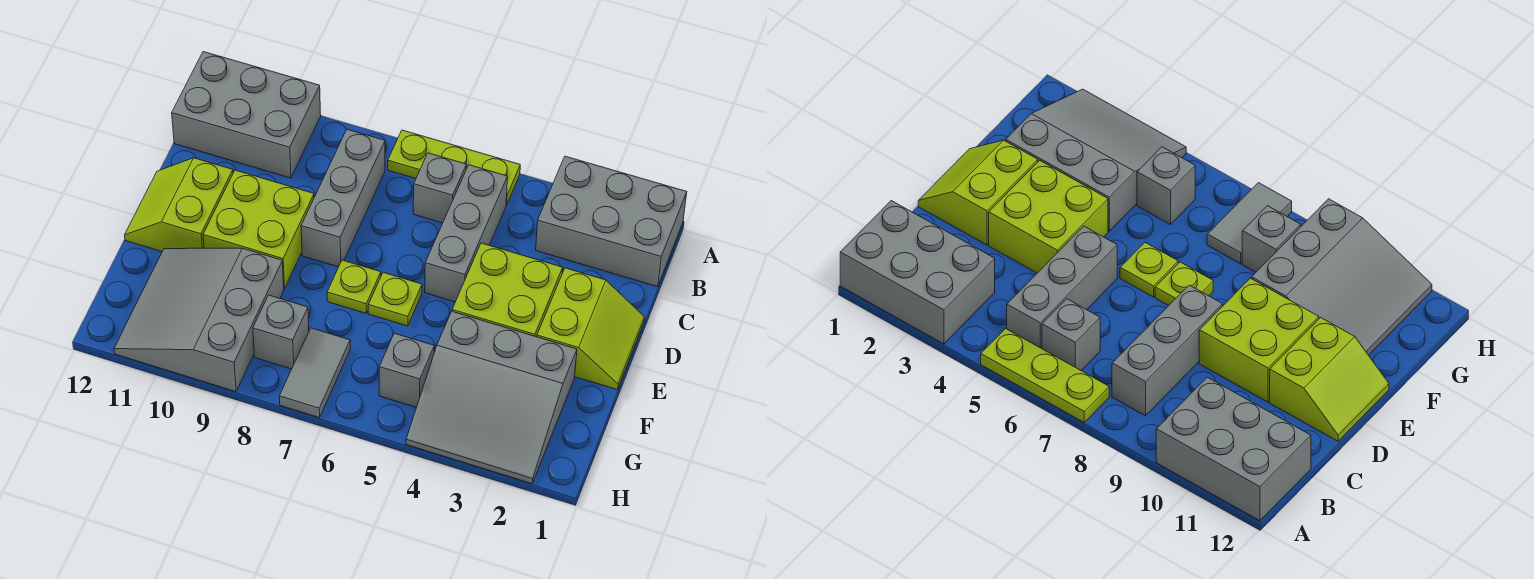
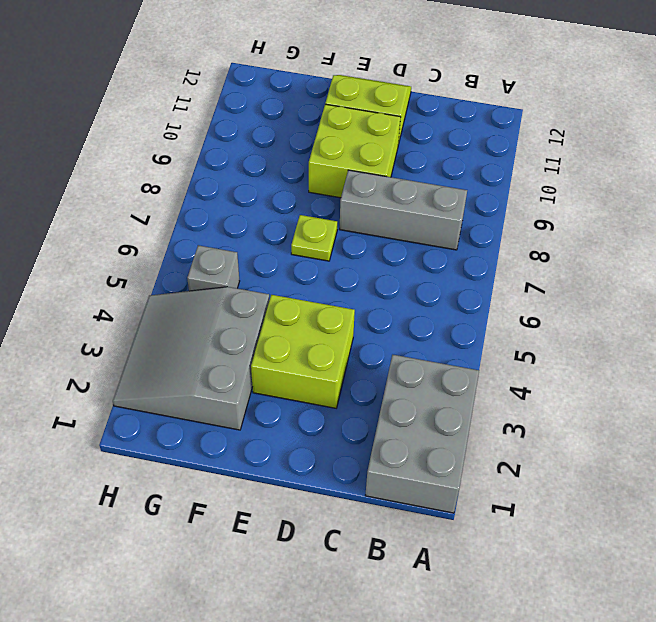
none -> lime plate A5:A7 level 1
none -> grey brick A10:B12 level 1
none -> grey brick B5:D5 level 1

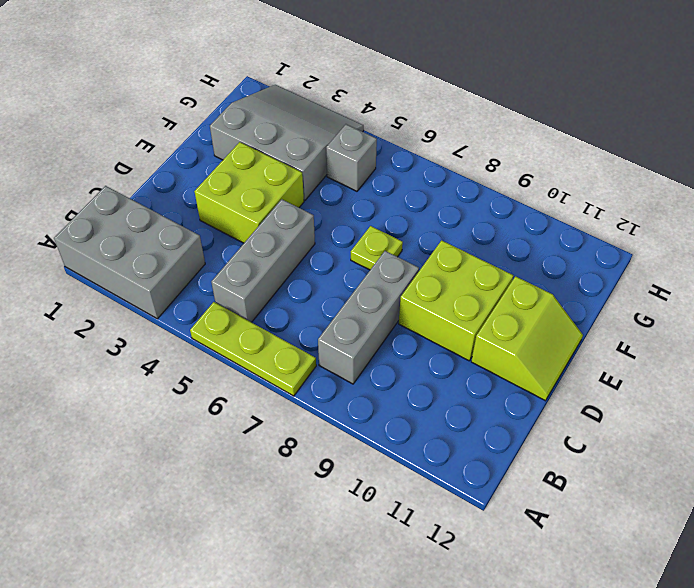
none -> grey brick A10:B12 level 1
none -> grey brick B6 level 1
none -> lime slope D1:E2 level 1 top 2

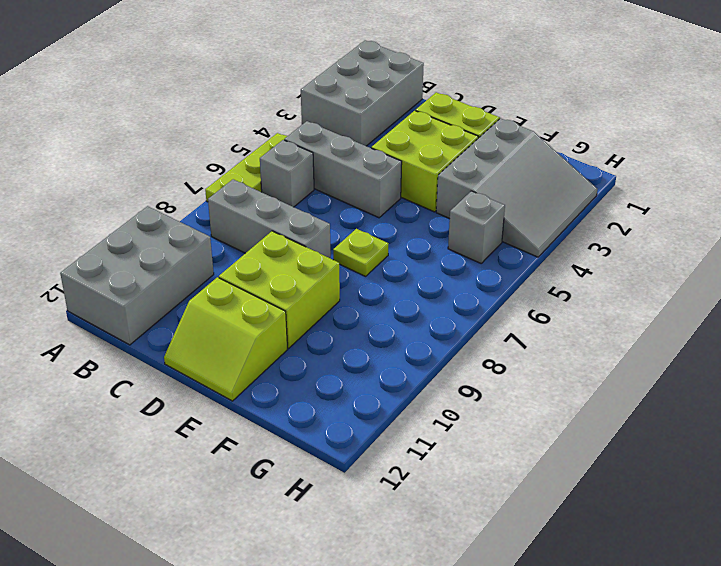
none -> lime plate E6 level 1
none -> grey slope F9:H11 level 1 top 9
none -> grey tile G7:H7 level 1

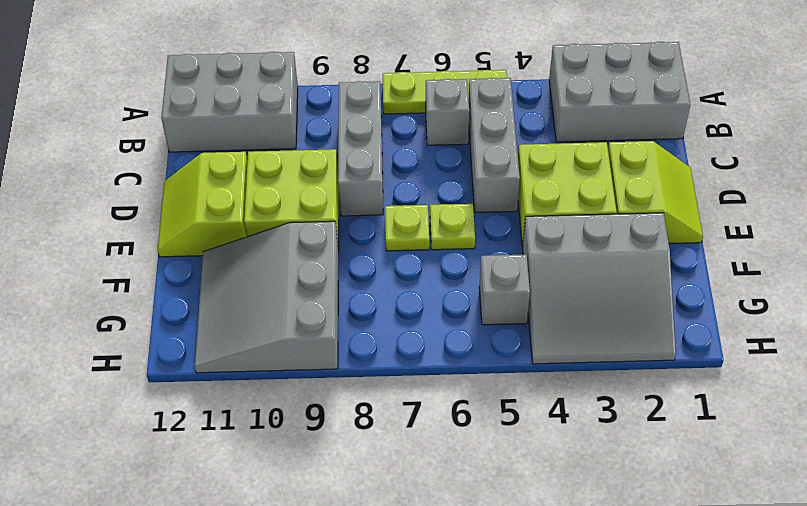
none -> grey tile G7:H7 level 1
none -> grey brick G8 level 1

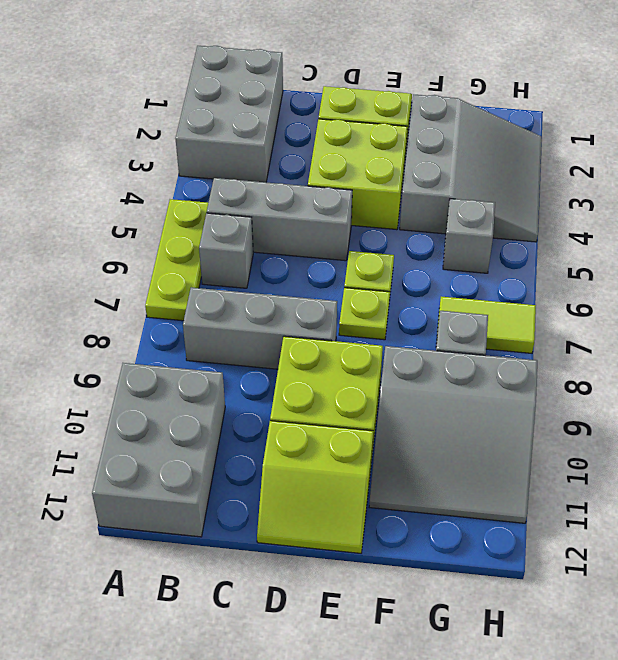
lime tile G7:H7 level 1 -> grey tile G7:H7 level 1

